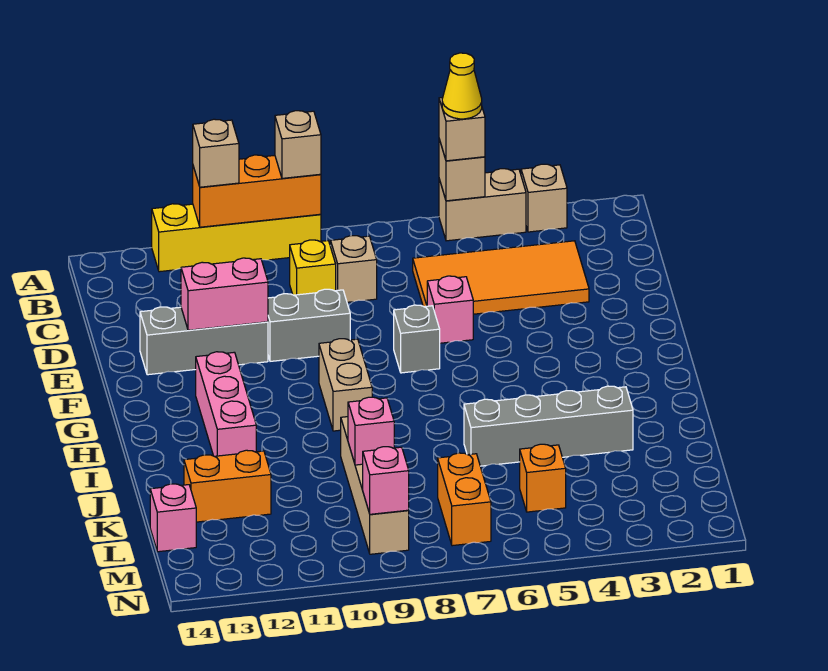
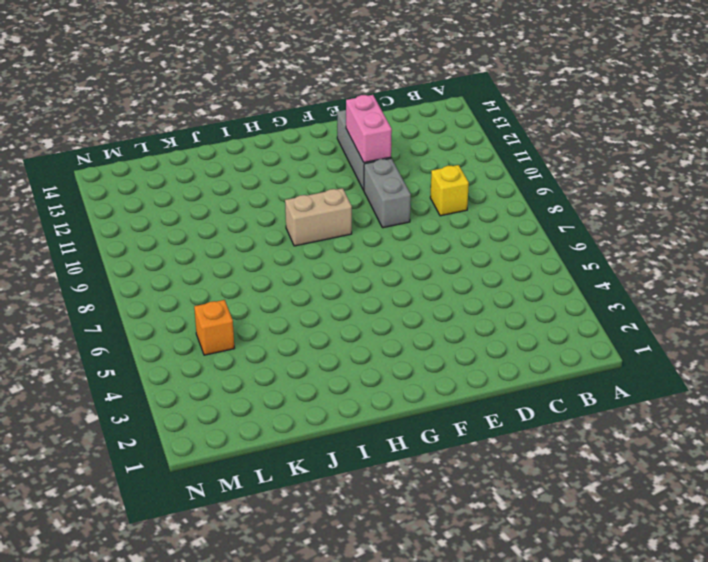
none -> tan brick A3 level 1
none -> tan brick A4:A5 level 1
none -> yellow brick A9:A12 level 1

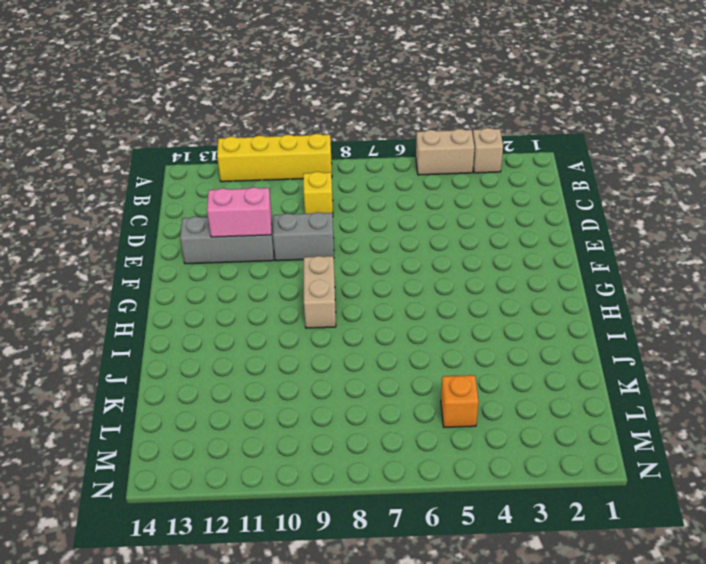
none -> orange tile C3:D6 level 1
none -> tan brick C8 level 1
none -> pink brick E6 level 1

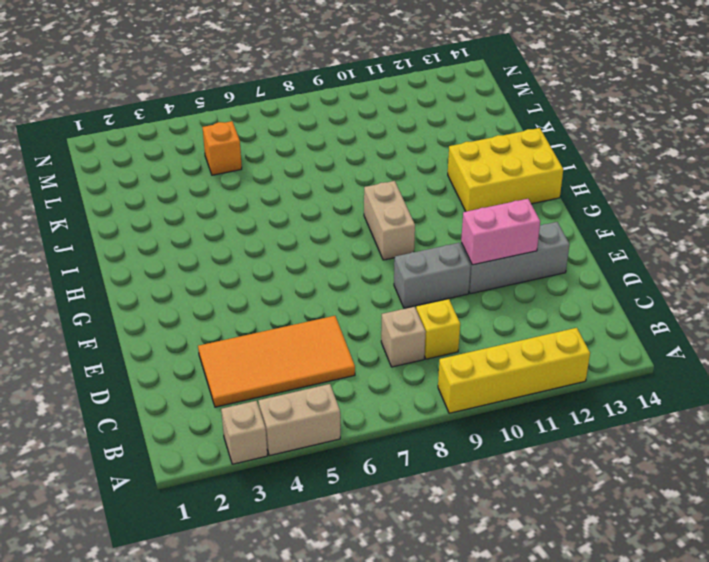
yellow brick H12:I14 level 1 -> pink brick G12:I12 level 1
none -> pink brick E6 level 1
none -> grey brick F7 level 1
none -> grey brick J3:J6 level 1

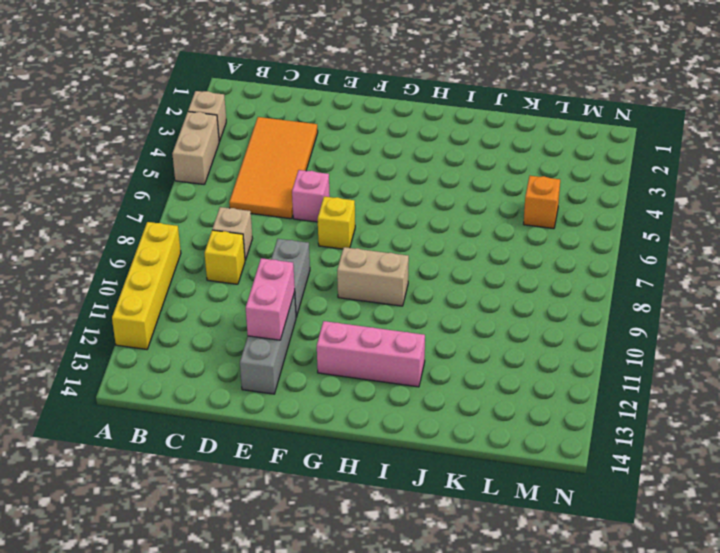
yellow brick F7 level 1 -> grey brick F7 level 1
none -> grey brick J3:J6 level 1
none -> tan brick J9:M9 level 1
none -> orange brick K12:K13 level 1

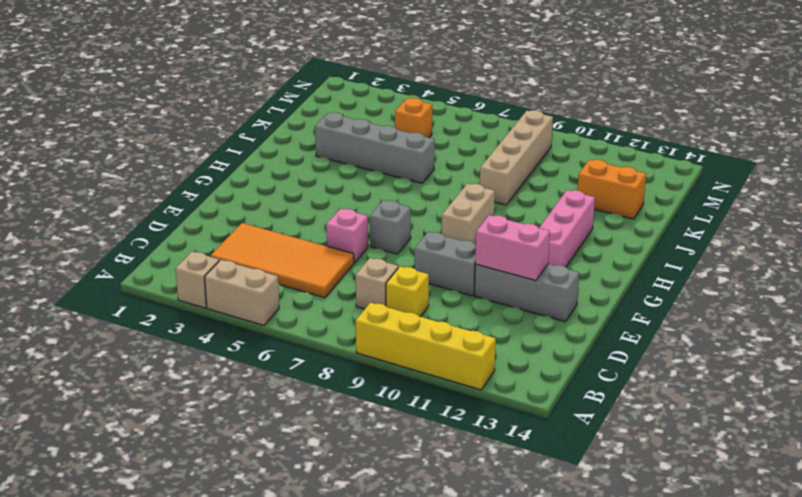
none -> orange brick L7:M7 level 1
none -> pink brick L14 level 1
none -> tan brick A5 level 2

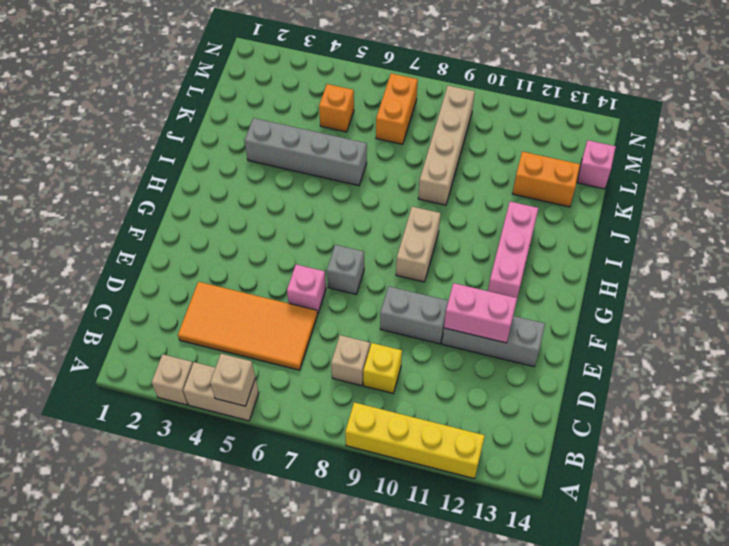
none -> orange brick A9:A11 level 2
none -> pink brick K9 level 2
none -> pink brick M9 level 2

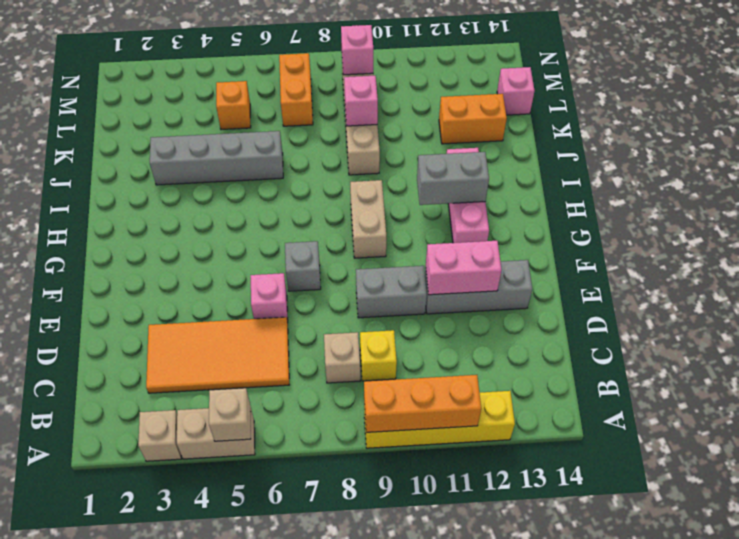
grey brick H11:H12 level 2 -> none
none -> tan brick A5 level 3
none -> tan brick A9 level 3
none -> tan brick A11 level 3

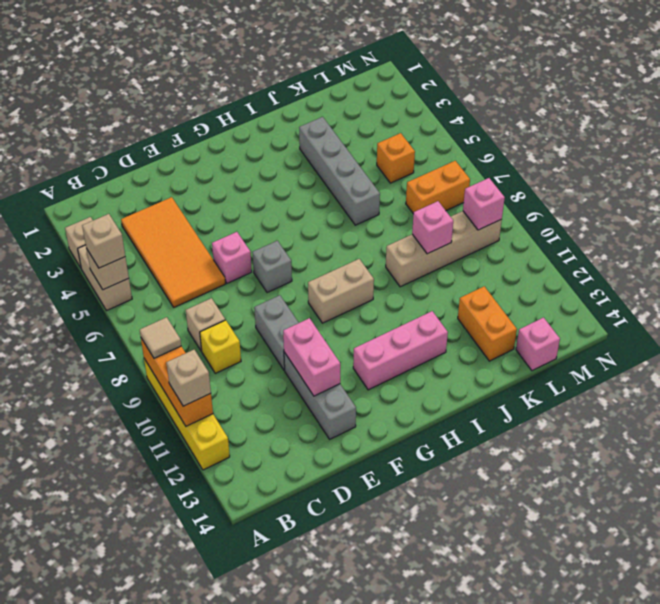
tan tile A9 level 3 -> tan brick A9 level 3
none -> yellow cone A5 level 4

